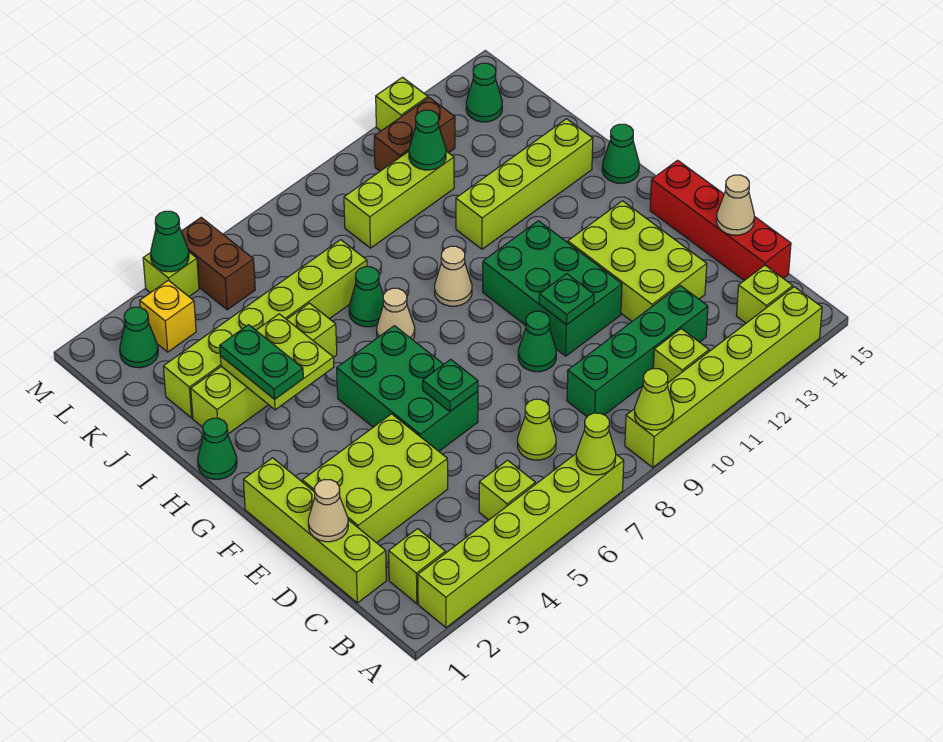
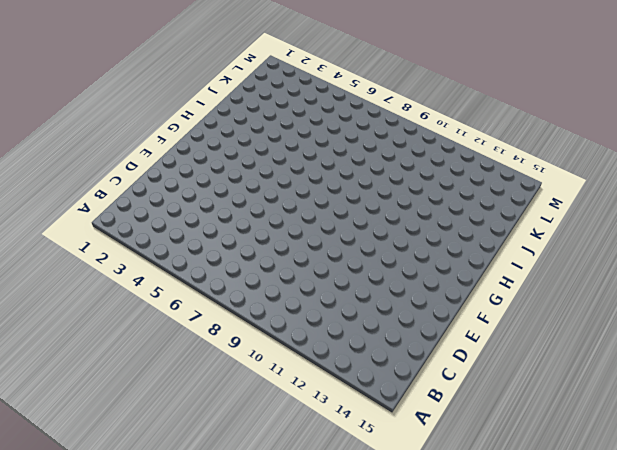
none -> lime brick A2:A7 level 1
none -> lime brick A9:A14 level 1
none -> lime brick B2 level 1
none -> lime brick B5 level 1

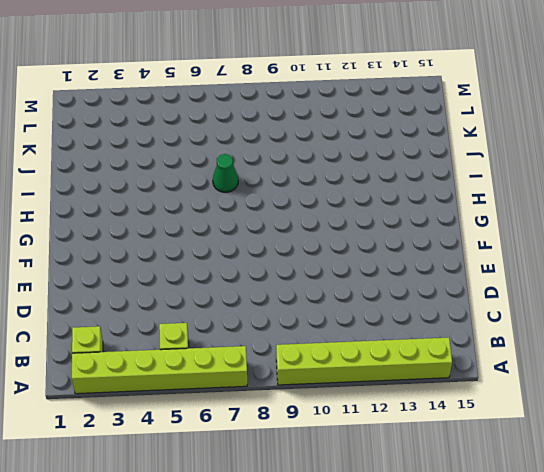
none -> lime brick B11 level 1
none -> lime brick B14 level 1
none -> lime brick C1:F1 level 1
none -> lime cone C7 level 1

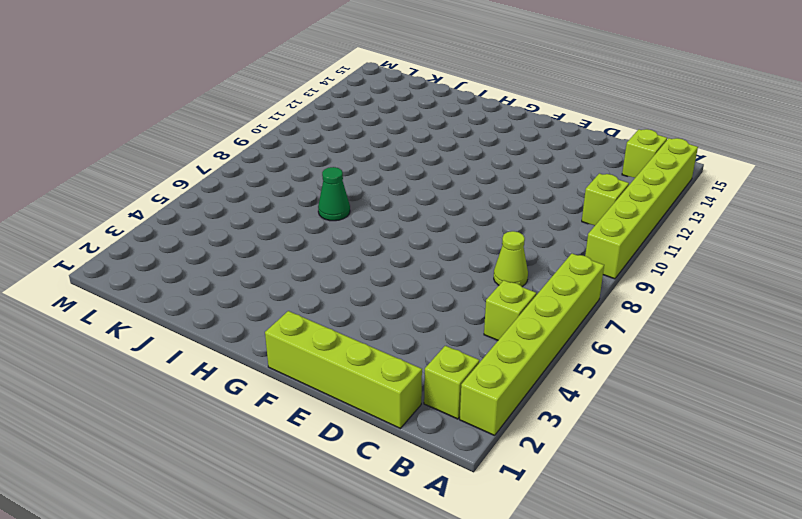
none -> green brick C9:C12 level 1
none -> red brick C15:F15 level 1
none -> lime brick D2:E4 level 1
none -> lime brick D12:F13 level 1

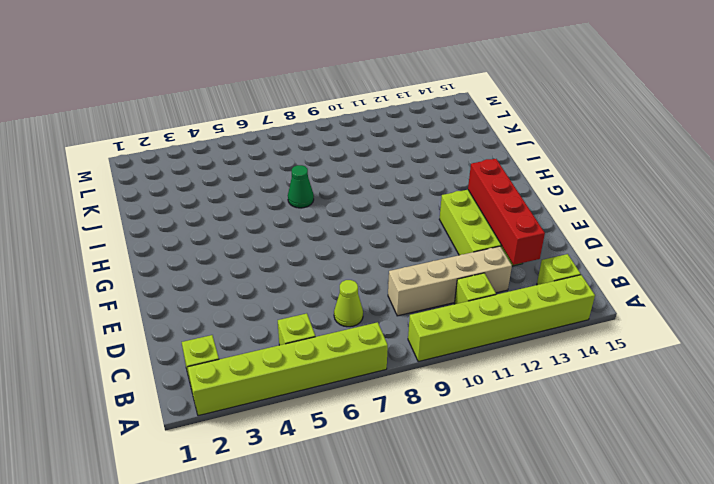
tan brick C9:C12 level 1 -> green brick C9:C12 level 1
red brick C13:F13 level 2 -> red brick C15:F15 level 1
none -> lime brick C1:F1 level 1
none -> lime brick D2:E4 level 1
none -> green brick E5:G6 level 1
none -> green cone E9 level 1

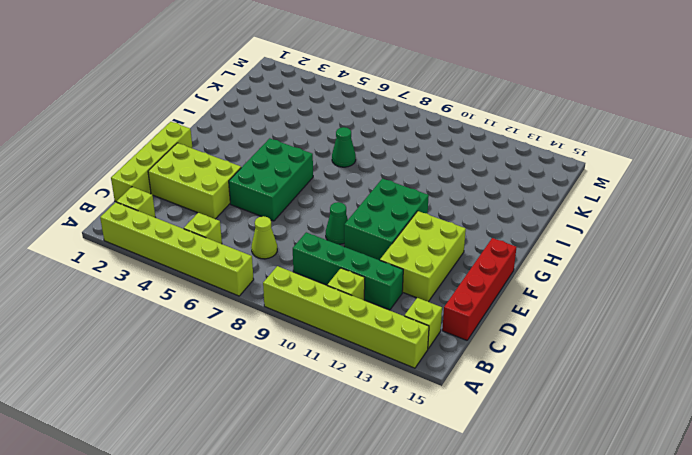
none -> green cone H1 level 1
none -> tan cone H7 level 1
none -> tan cone H9 level 1
none -> green cone H15 level 1

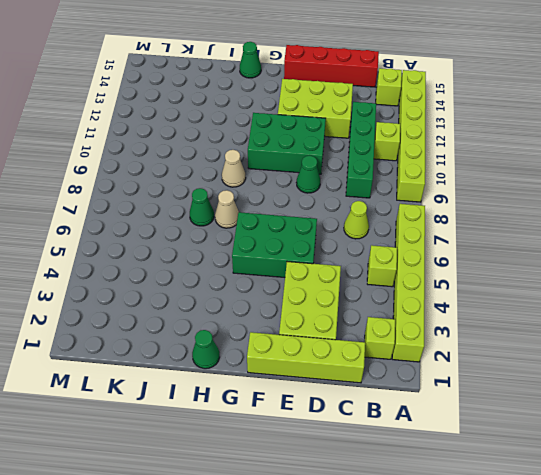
none -> lime brick I2:I5 level 1
none -> lime brick I11:I14 level 1
none -> lime brick J2:J7 level 1
none -> lime brick K9:K11 level 1

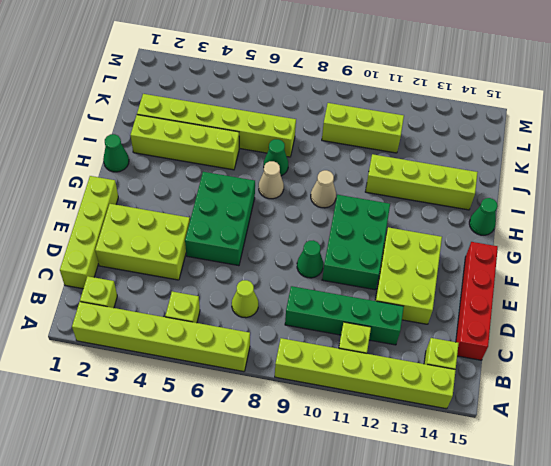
none -> green cone L2 level 1
none -> yellow brick L3 level 1
none -> brown brick L5:M5 level 1
none -> brown brick L11:L12 level 1

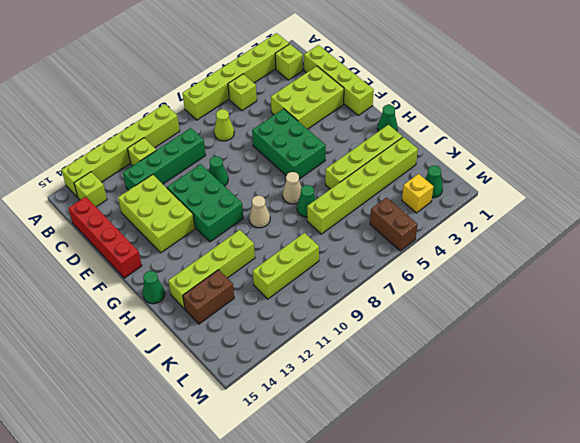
brown brick J13:J14 level 1 -> brown brick L11:L12 level 1
none -> green cone L14 level 1
none -> lime brick M4 level 1
none -> lime brick M12 level 1
none -> lime cone A7 level 2

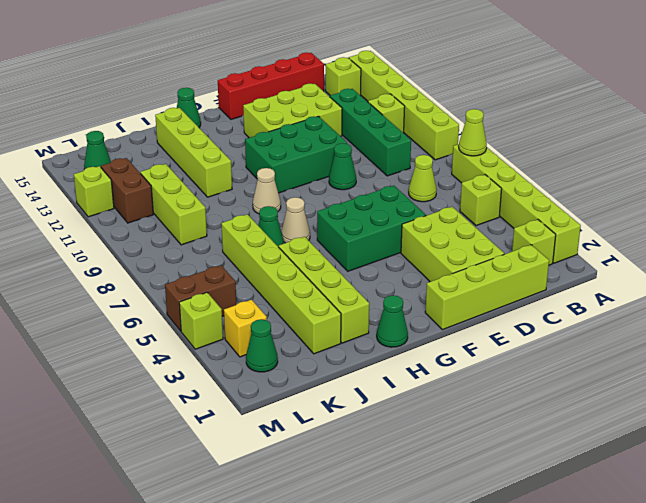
none -> lime cone A9 level 2
none -> tan cone D1 level 2
none -> tan cone D15 level 2
none -> green plate E6 level 2

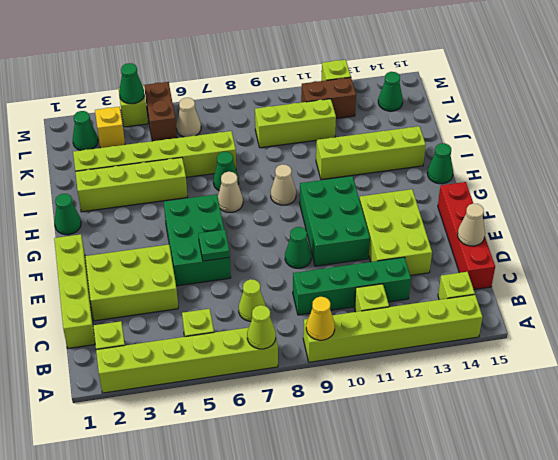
yellow cone A9 level 2 -> lime cone A9 level 2
tan cone L6 level 1 -> tan cone D1 level 2
none -> green plate E10 level 2
none -> lime plate H3:I4 level 2
none -> green cone K11 level 2
none -> green plate H3:I3 level 3

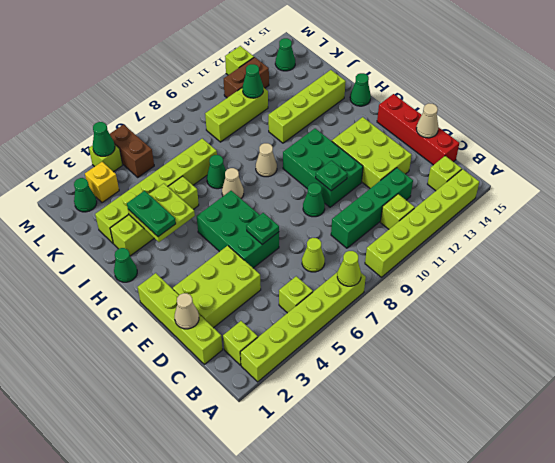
none -> lime cone A9 level 2

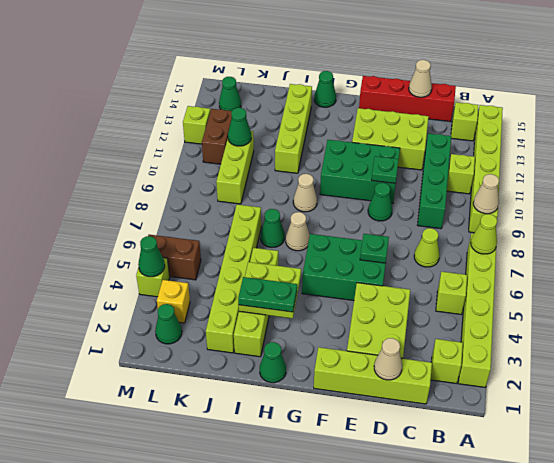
tan cone A9 level 2 -> lime cone A9 level 2

